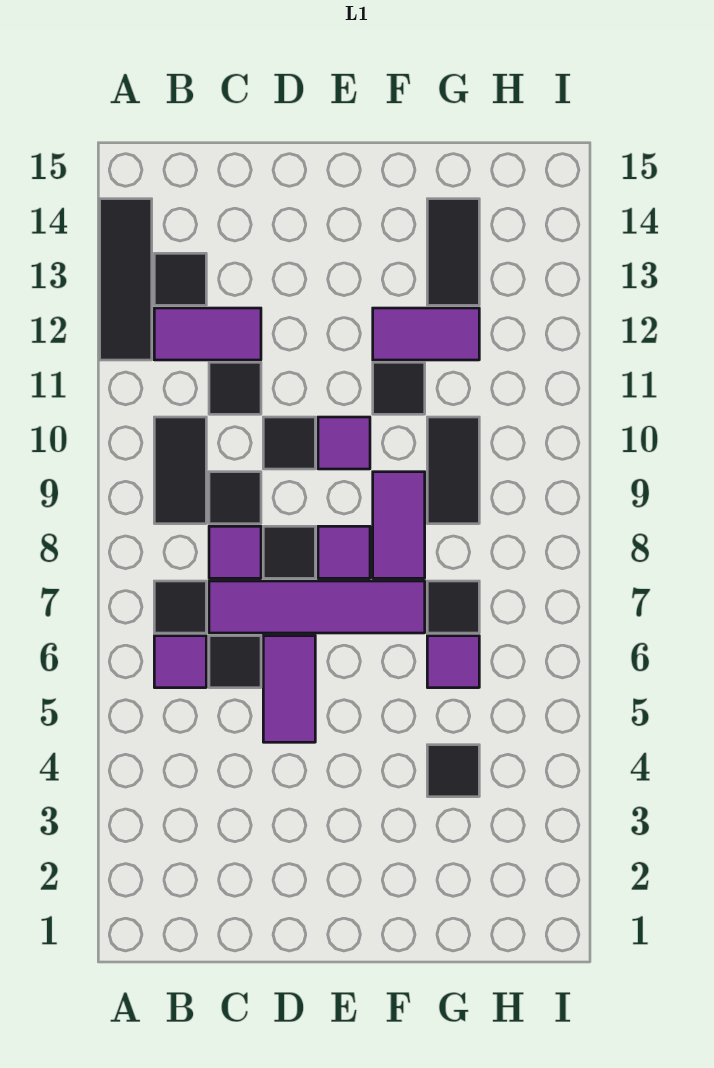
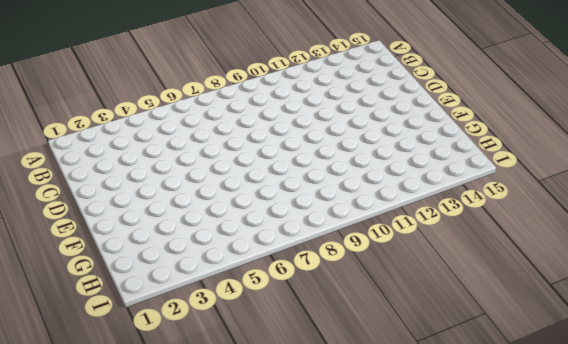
none -> black tile A12:A14 level 1
none -> purple tile B6 level 1
none -> black tile B7 level 1

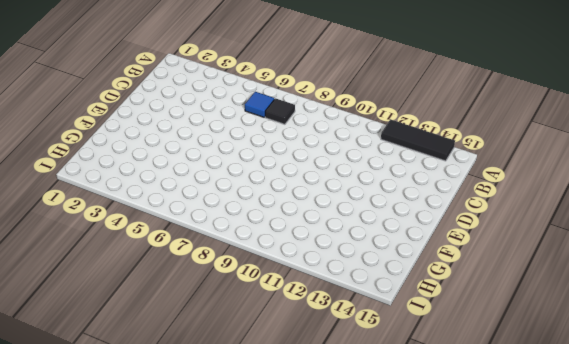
blue tile B6 level 1 -> purple tile B6 level 1
none -> black tile B9:B10 level 1
none -> purple tile B12:C12 level 1
none -> black tile B13 level 1

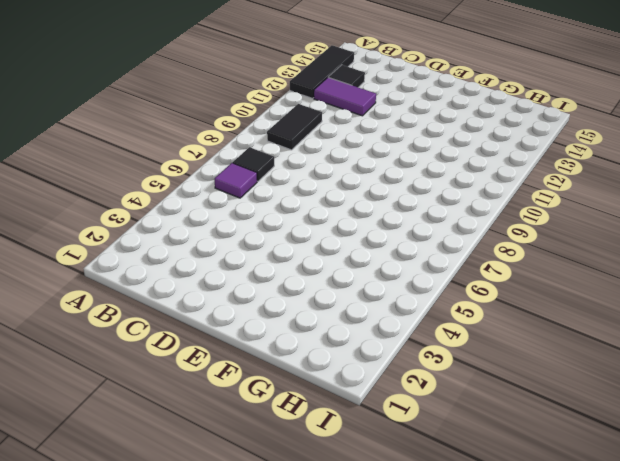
none -> black tile C6 level 1
none -> purple tile C7:F7 level 1
none -> purple tile C8 level 1

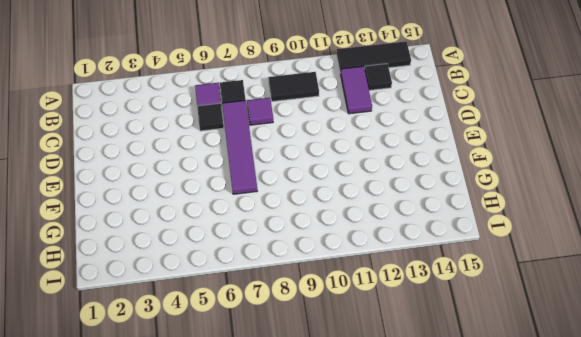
none -> black tile C9 level 1
none -> black tile C11 level 1
none -> purple tile D5:D6 level 1

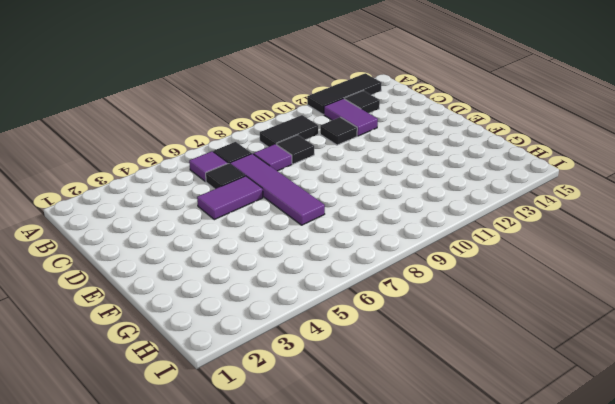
none -> black tile D8 level 1
none -> black tile D10 level 1
none -> purple tile E8 level 1

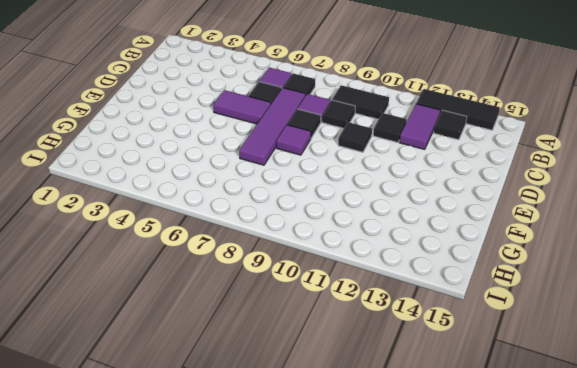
none -> purple tile E10 level 1
none -> purple tile F8:F9 level 1
none -> black tile F11 level 1

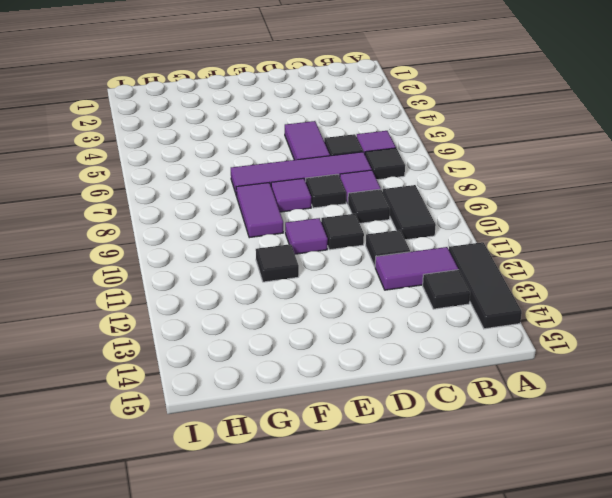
none -> purple tile F12:G12 level 1
none -> black tile G4 level 1
none -> purple tile G6 level 1

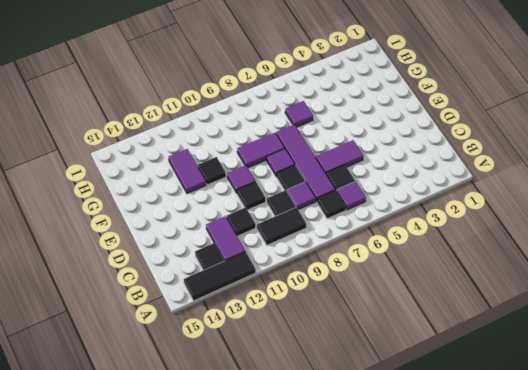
none -> black tile G4 level 1
none -> black tile G7 level 1
none -> black tile G9:G10 level 1

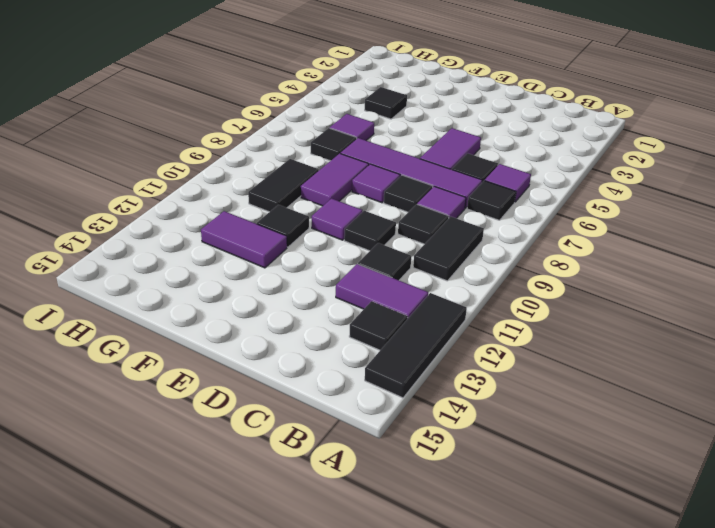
none -> black tile G13:G14 level 1

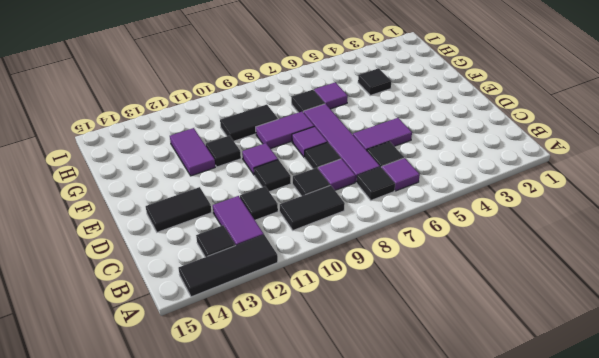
black tile D13:D14 level 1 -> black tile G13:G14 level 1

